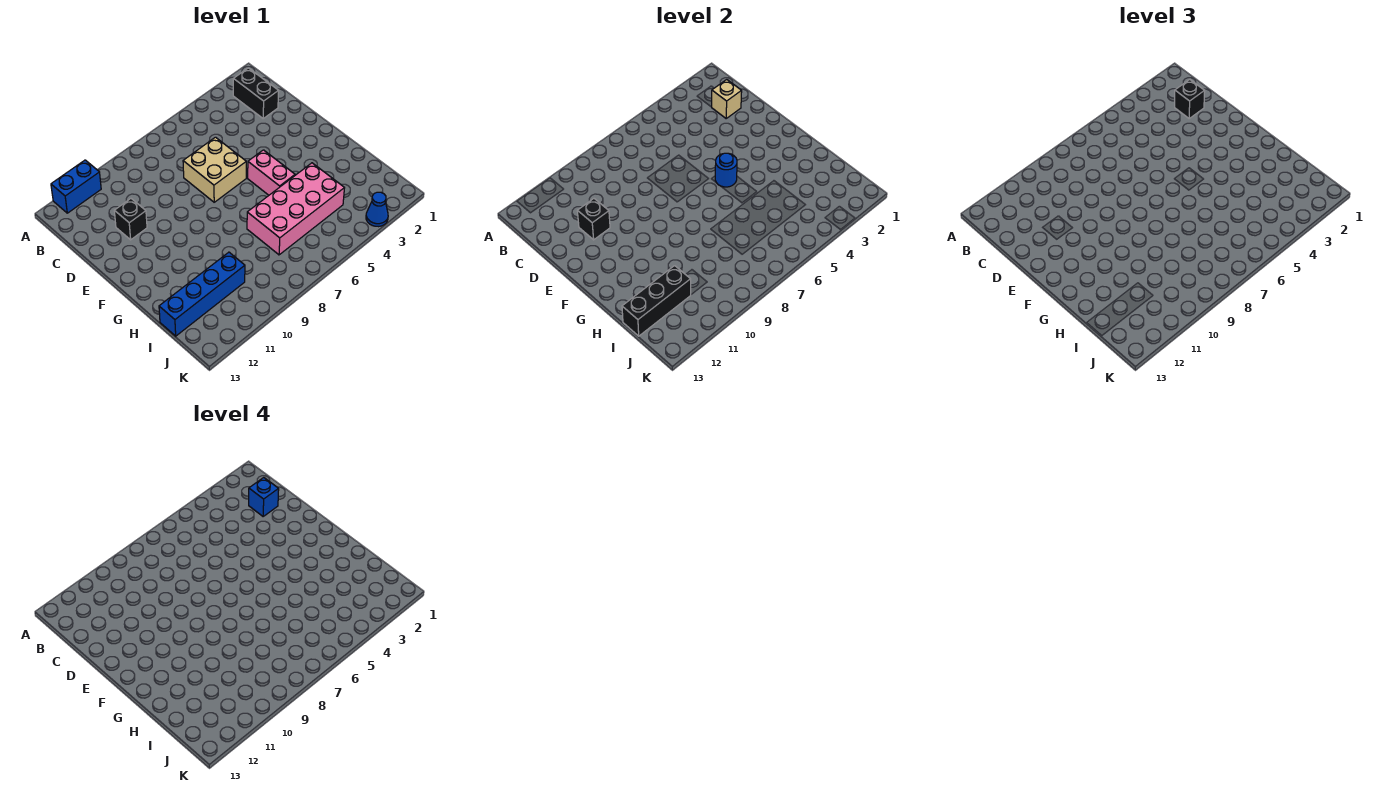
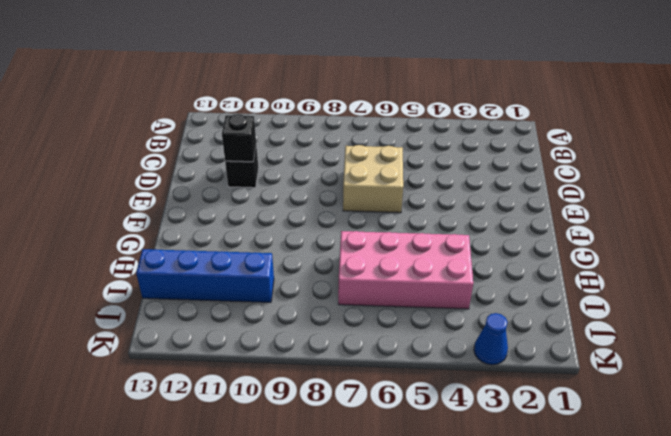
none -> blue brick A11:A12 level 1
none -> black brick B2:C2 level 1
none -> pink brick F5:G5 level 1

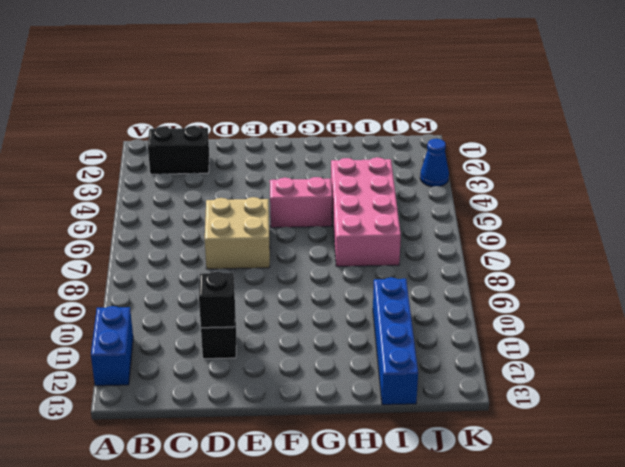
none -> tan brick C2 level 2
none -> blue round brick F5 level 2
none -> black brick I11:I13 level 2

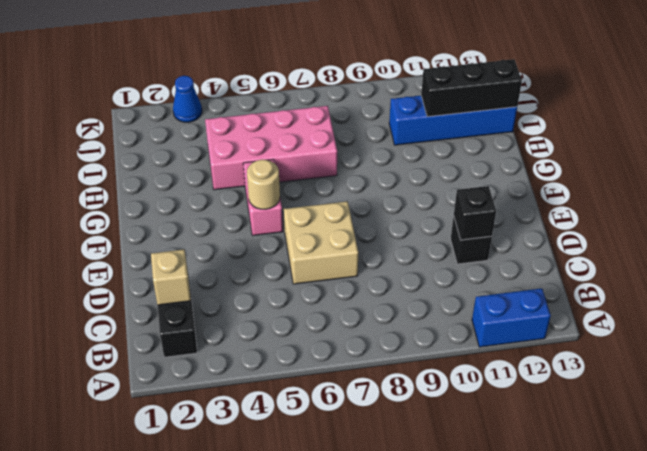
tan round brick F5 level 2 -> blue round brick F5 level 2
none -> black brick C2 level 3
none -> blue brick C2 level 4

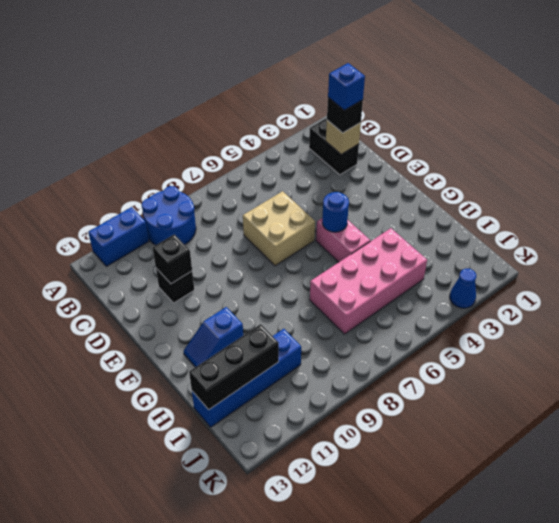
blue round brick A9:B10 level 1 -> none
blue slope G11:G12 level 1 top 11 -> none

